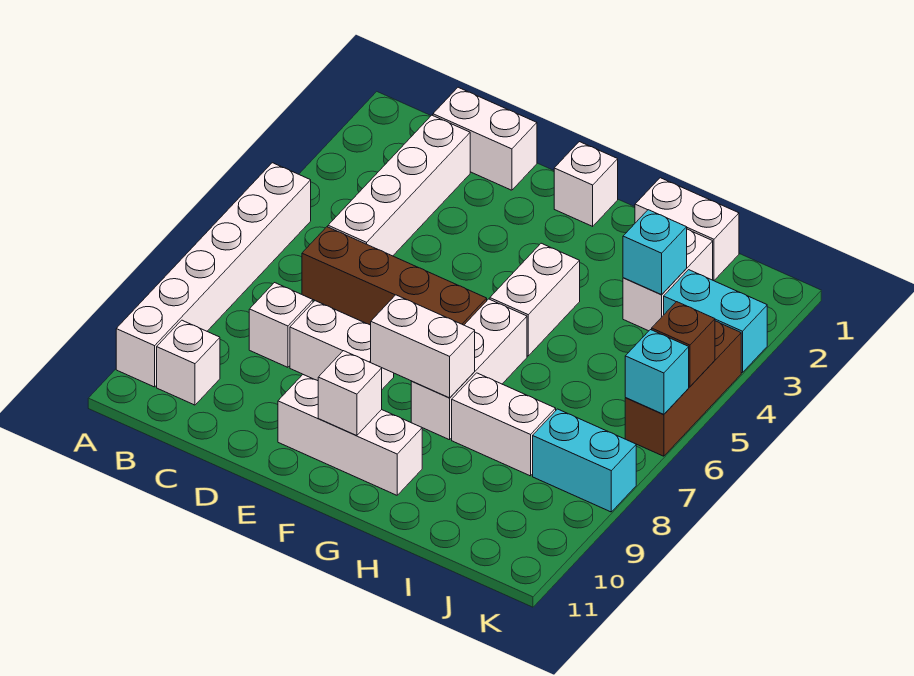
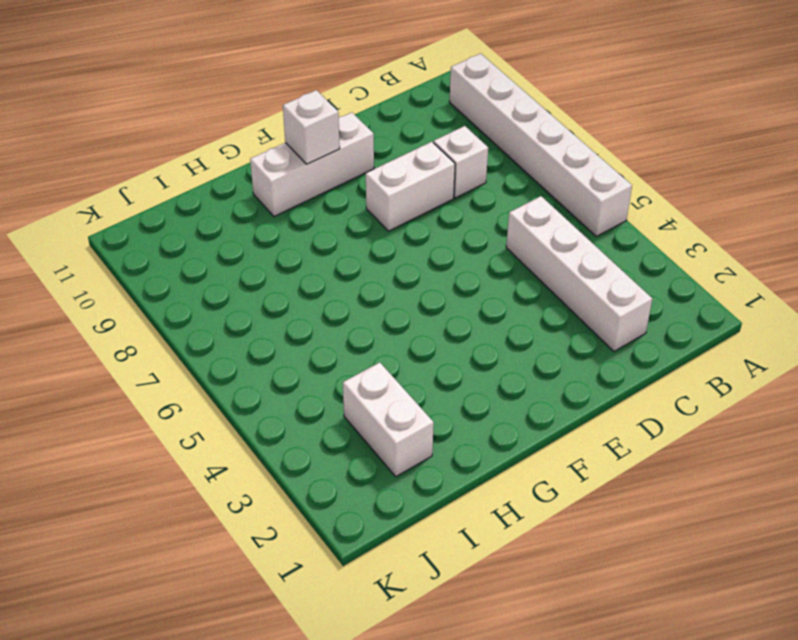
none -> white brick B10 level 1
none -> white brick C1:D1 level 1
none -> brown brick C6:F6 level 1

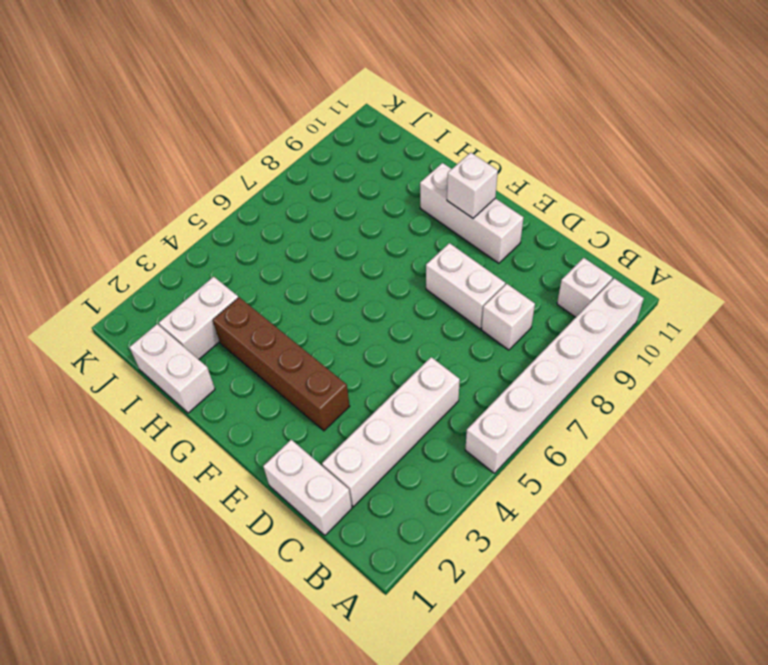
brown brick E3:H3 level 1 -> brown brick C6:F6 level 1
none -> white brick F1 level 1
none -> white brick G4:G5 level 1
none -> white brick G6:G8 level 1

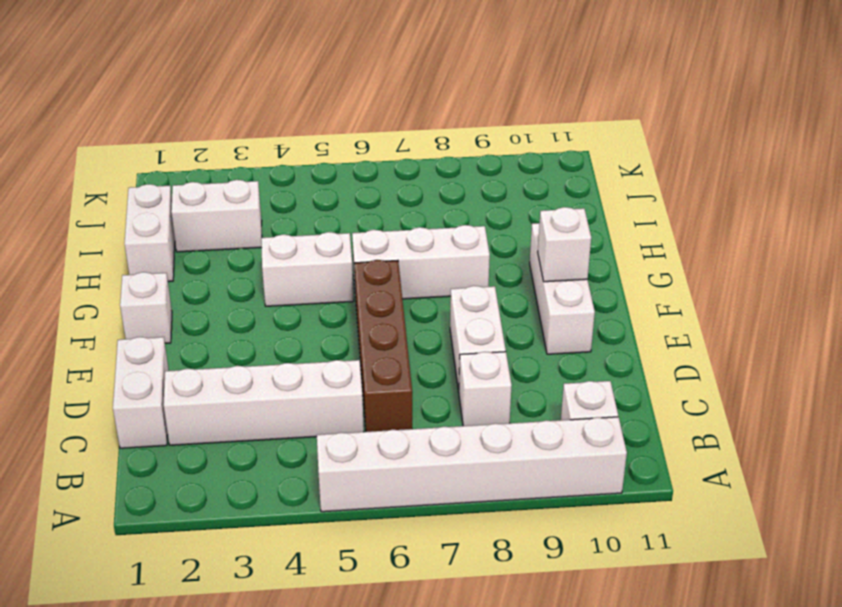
none -> white brick H8:I8 level 1
none -> cyan brick J3:K3 level 1
none -> cyan brick J8:K8 level 1

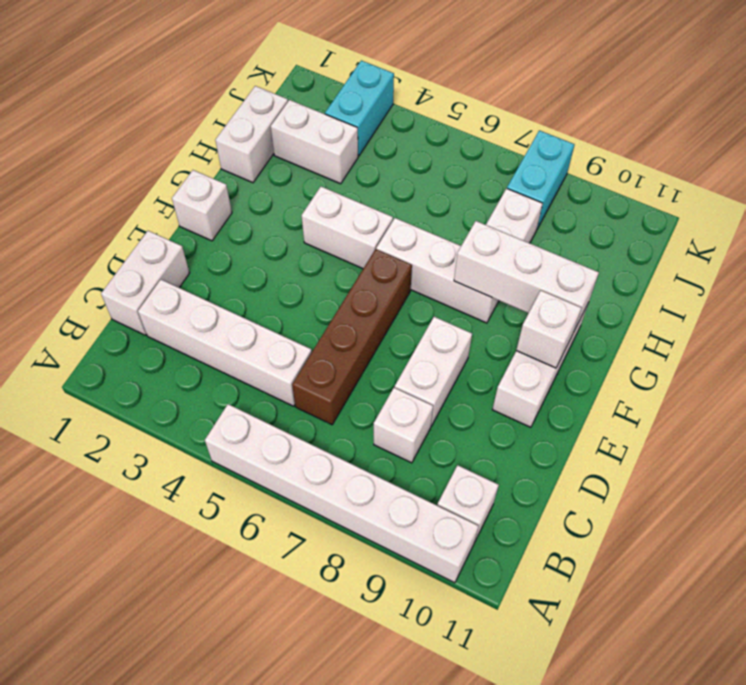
white brick G8:G10 level 2 -> white brick F8:G8 level 2
none -> brown brick K4:K6 level 1
none -> cyan brick I3 level 2
none -> brown brick K5 level 2

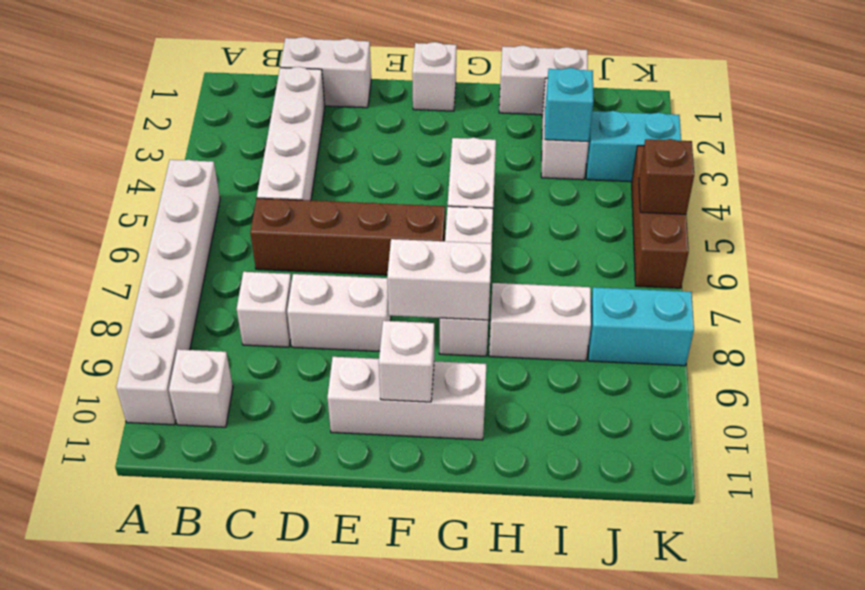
none -> cyan brick K6 level 2

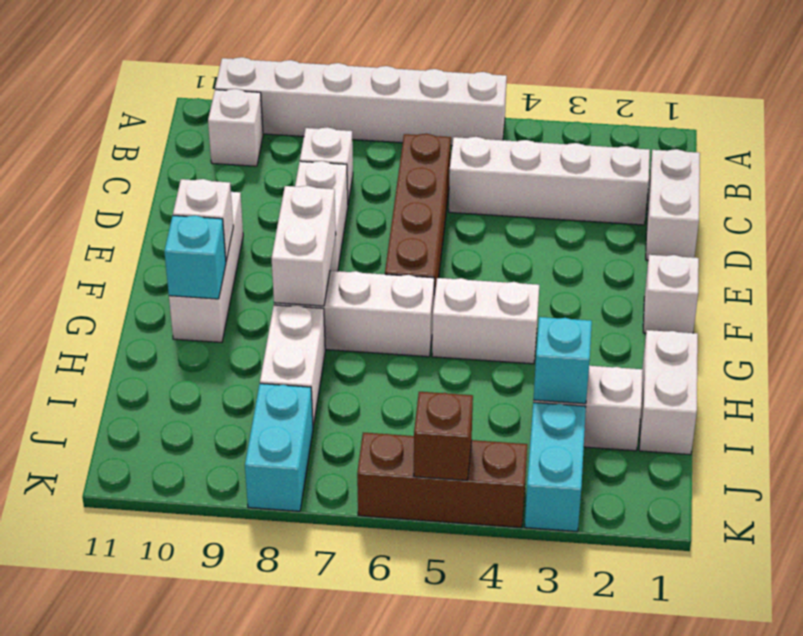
cyan brick G10 level 2 -> cyan brick K6 level 2

